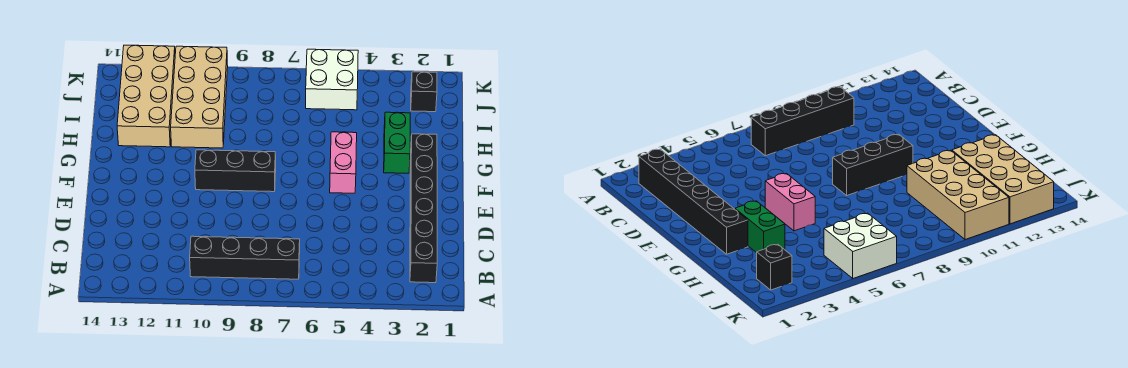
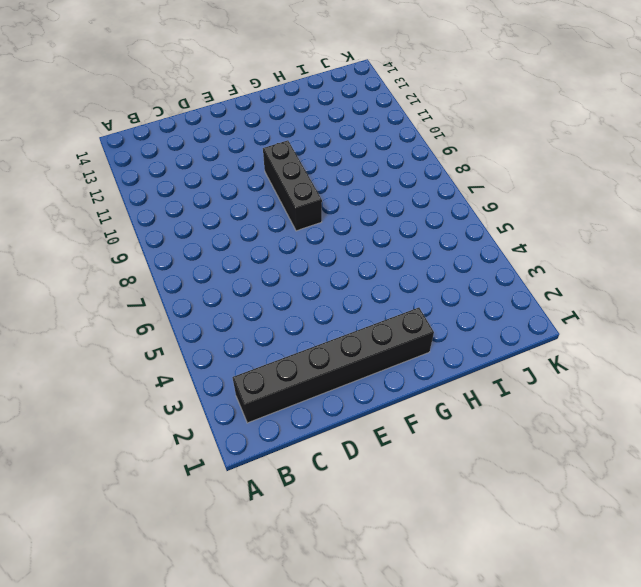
none -> black brick B7:B10 level 1
none -> pink brick F5:G5 level 1

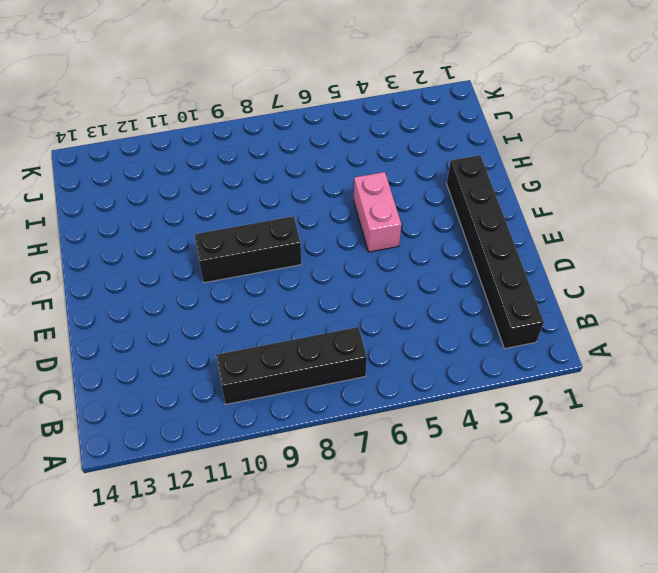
none -> green brick G3:H3 level 1
none -> tan brick H10:K11 level 1

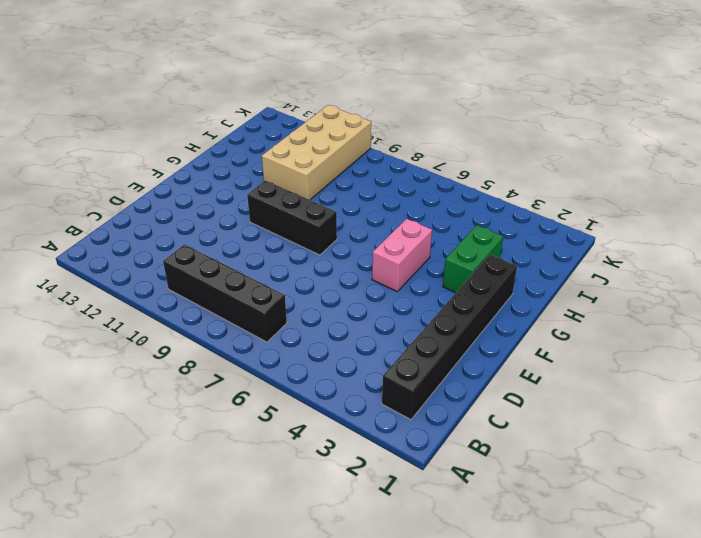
none -> tan brick H12:K13 level 1
none -> black brick J2 level 1

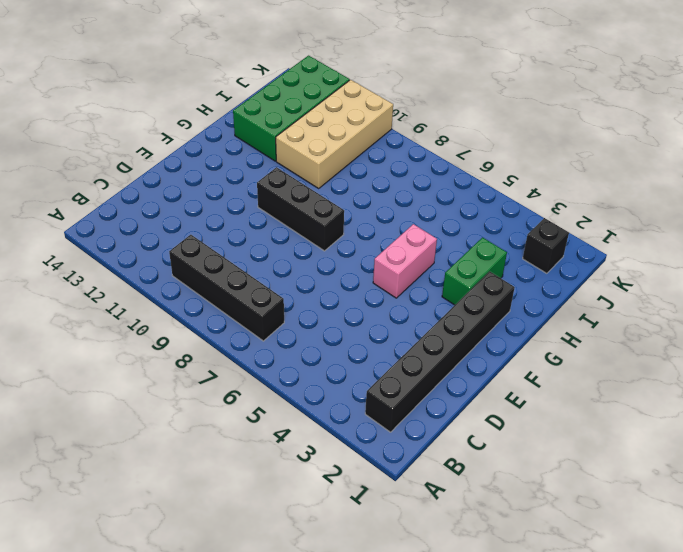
green brick H12:K13 level 1 -> tan brick H12:K13 level 1
none -> white brick J5:K6 level 1

